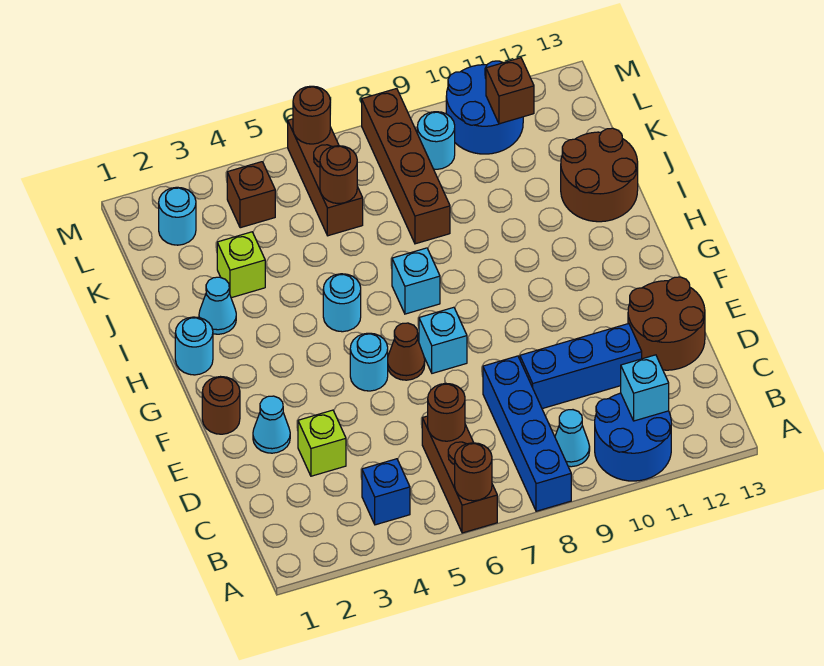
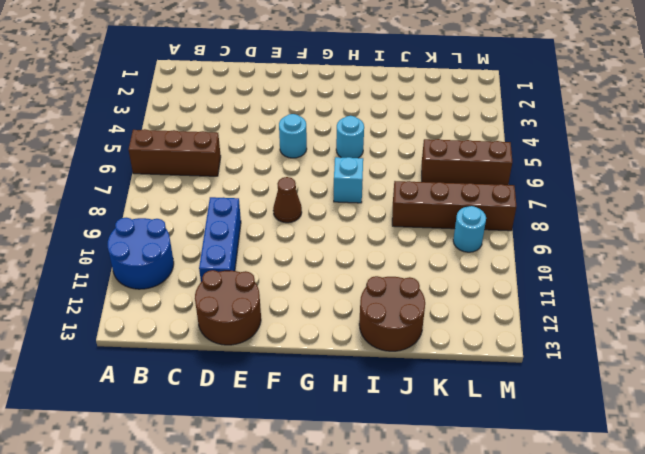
brown cone F8 level 1 -> brown cone F6 level 1
none -> blue brick A8:D8 level 1
none -> blue brick B4 level 1
none -> cyan cone B9 level 1
none -> lime brick D3 level 1

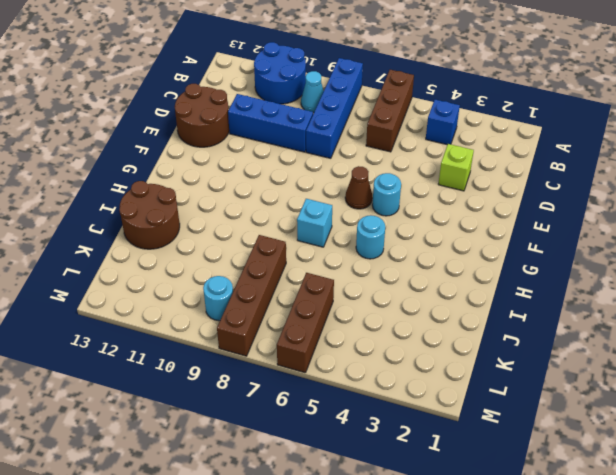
none -> cyan cone E2 level 1
none -> brown round brick F1 level 1
none -> cyan brick F7 level 1
none -> cyan round brick H1 level 1

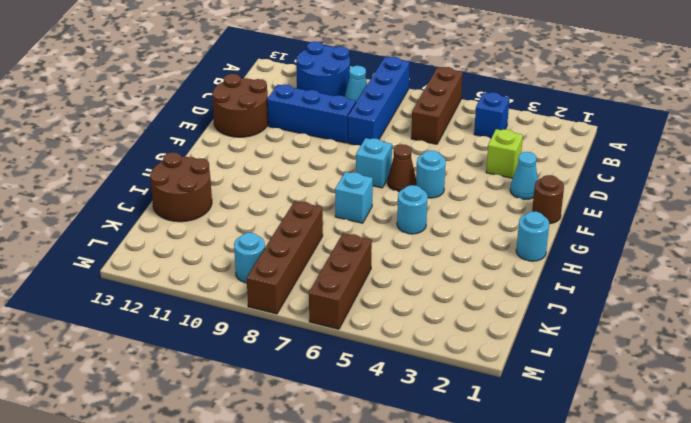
none -> cyan cone I2 level 1
none -> lime brick J3 level 1
none -> cyan round brick L2 level 1
none -> brown brick L4 level 1

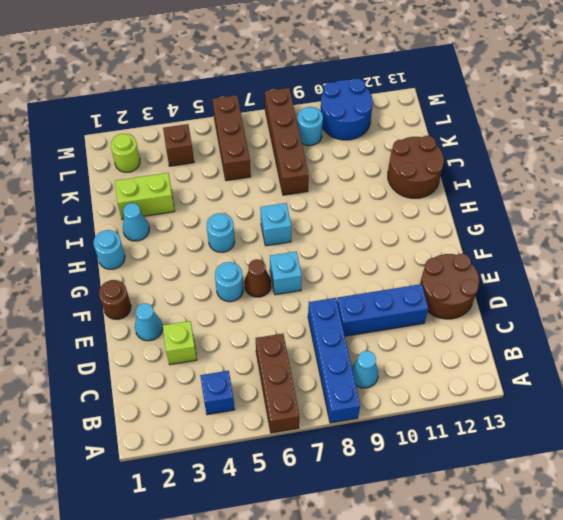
lime brick J2:J3 level 1 -> lime brick J3 level 1
lime round brick L2 level 1 -> cyan round brick L2 level 1
none -> blue round brick A10:B11 level 1
none -> brown round brick A6 level 2
none -> cyan brick B11 level 2
none -> brown round brick C6 level 2

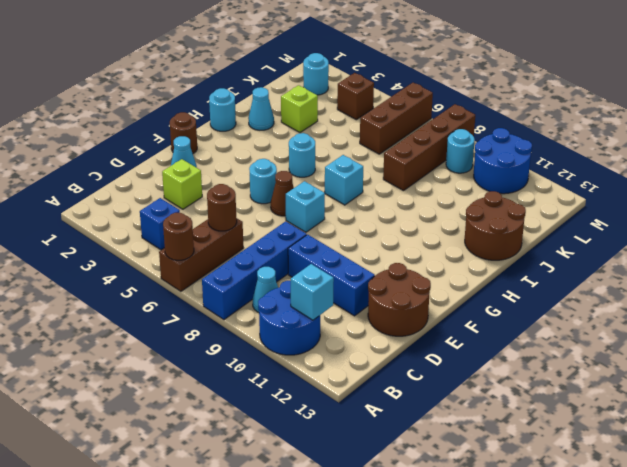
none -> brown round brick K6 level 2
none -> brown brick L11 level 2
none -> brown round brick M6 level 2

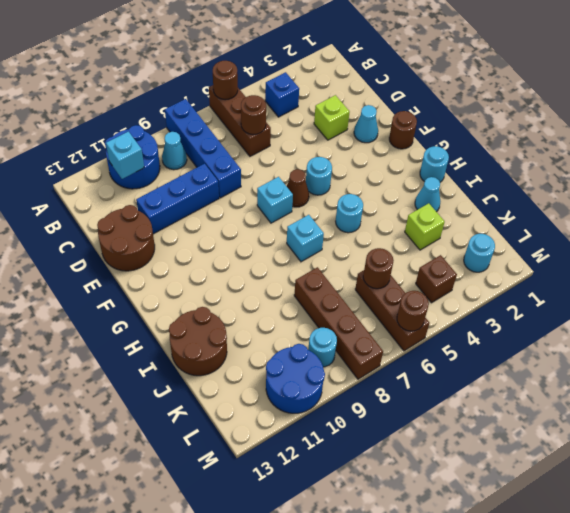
none -> brown brick L11 level 2

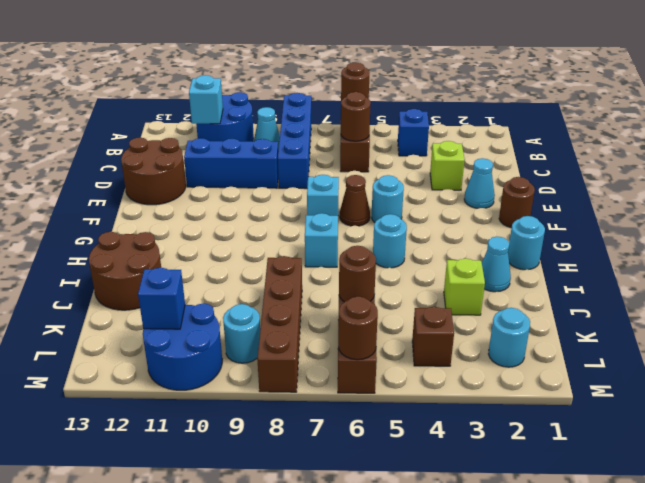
blue brick L11 level 2 -> brown brick L11 level 2

